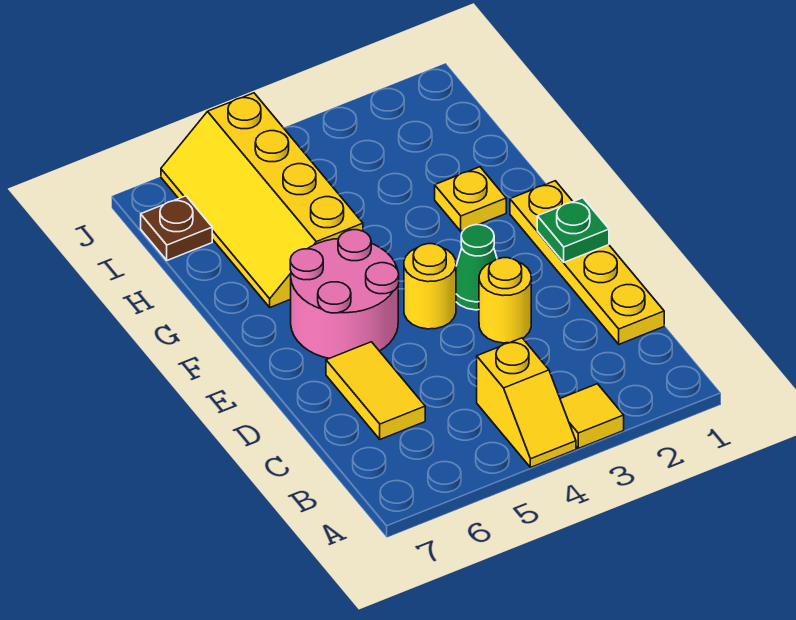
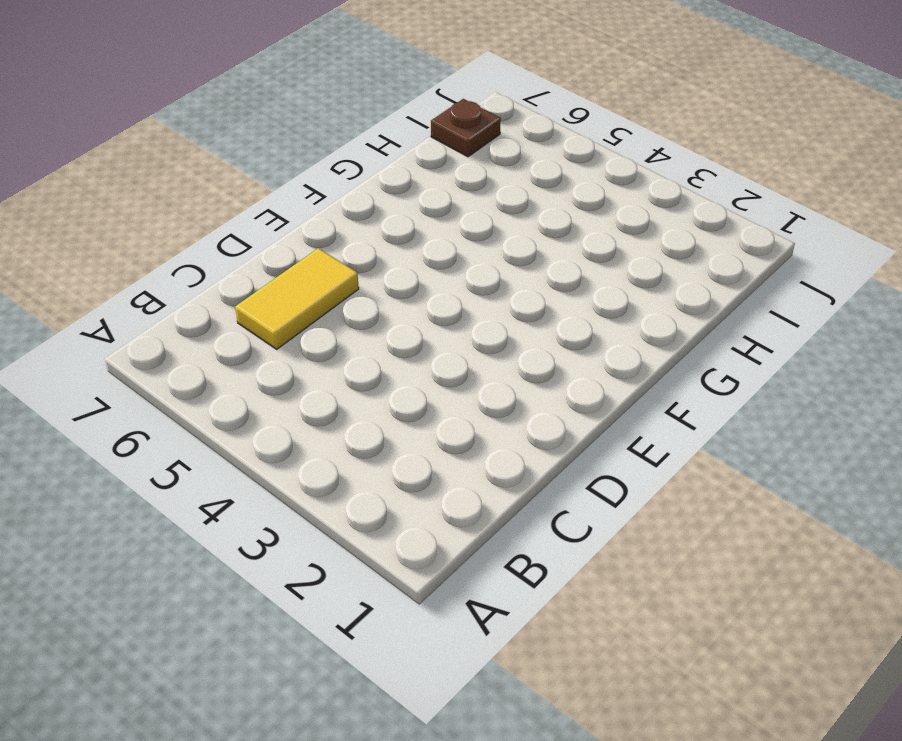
none -> yellow tile A3 level 1
none -> yellow slope A4:B4 level 1 top B
none -> yellow plate C1:F1 level 1

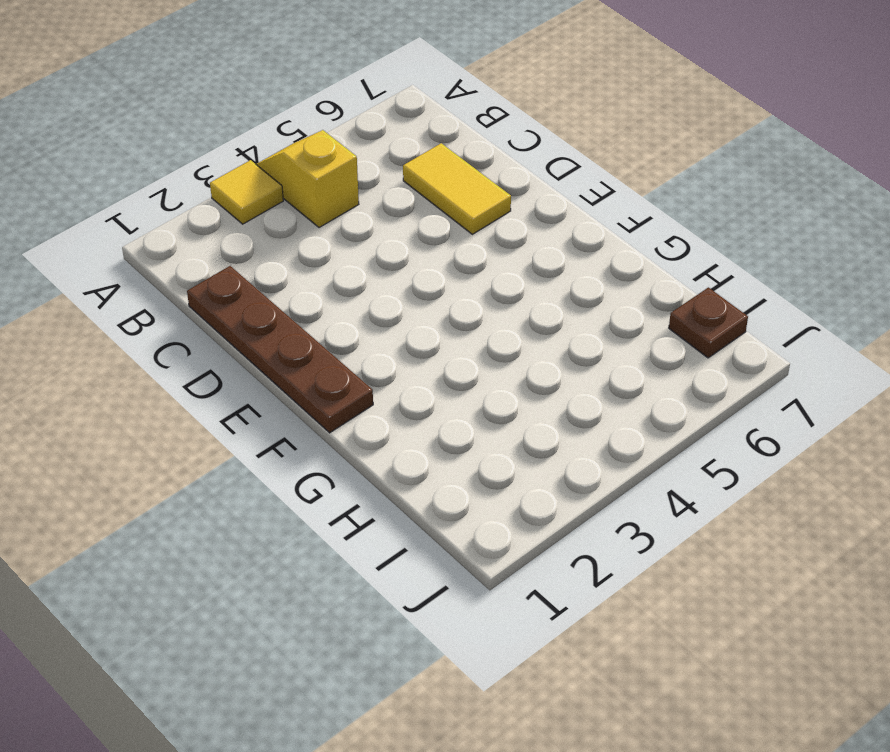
brown plate C1:F1 level 1 -> yellow plate C1:F1 level 1
none -> yellow round brick D3 level 1
none -> green cone E3 level 1
none -> yellow round brick E4 level 1

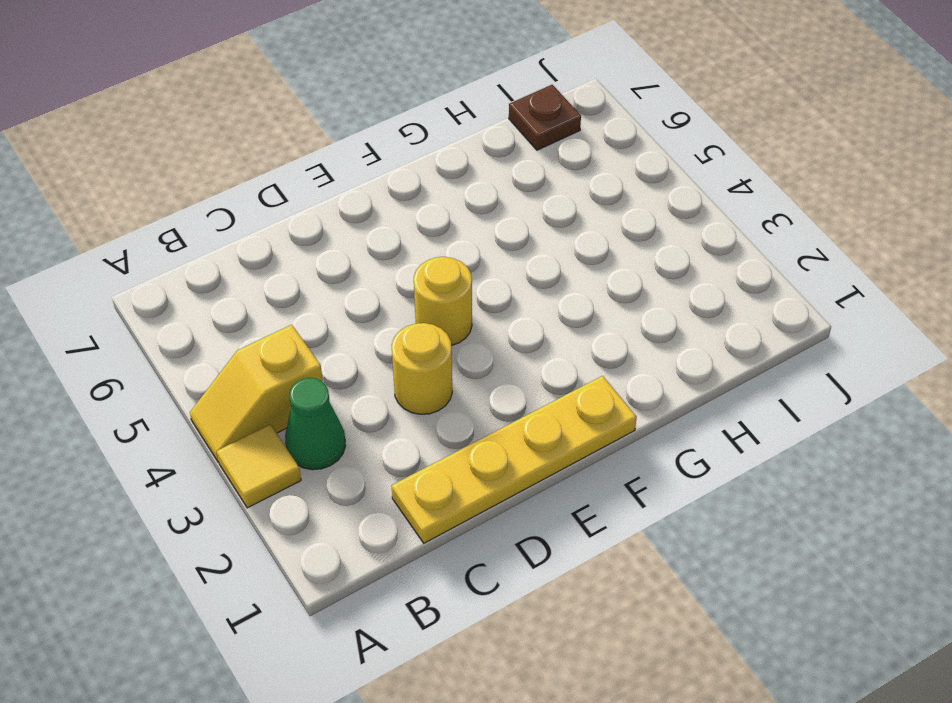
green cone B3 level 1 -> green cone E3 level 1
none -> yellow tile C6:D6 level 1
none -> pink round brick E5:F6 level 1
none -> yellow plate G2 level 1

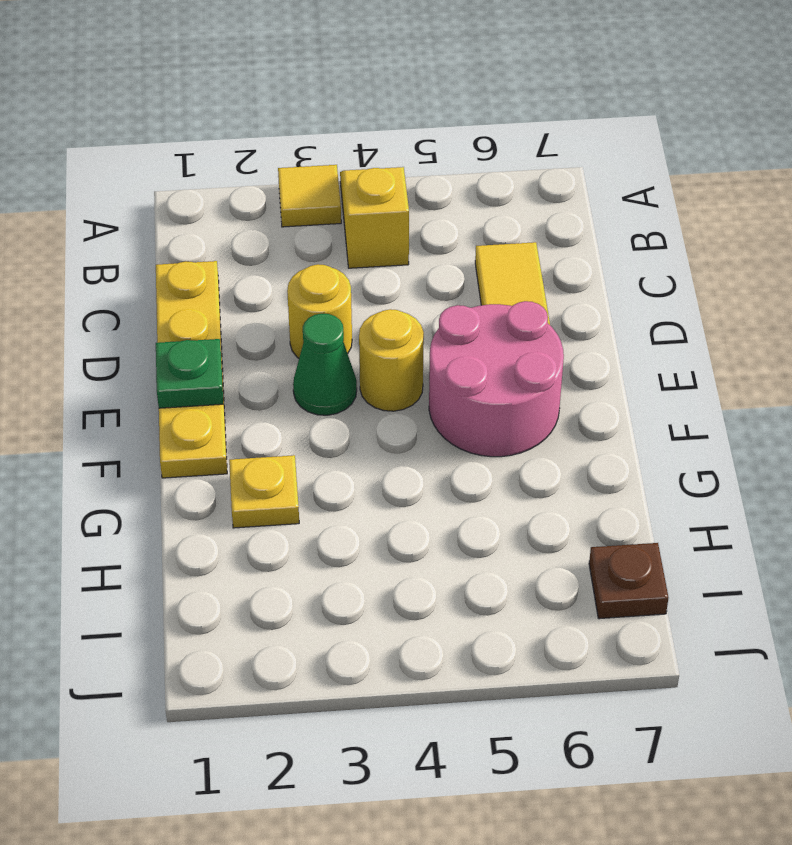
none -> yellow slope G5:J6 level 1 top 5

